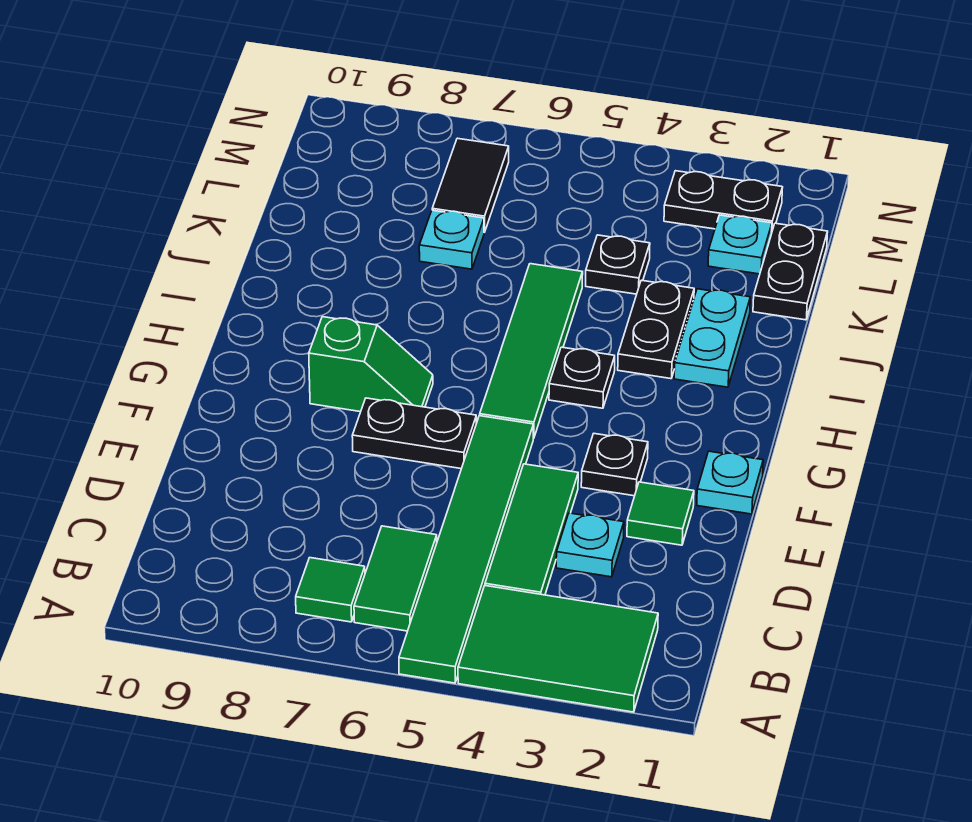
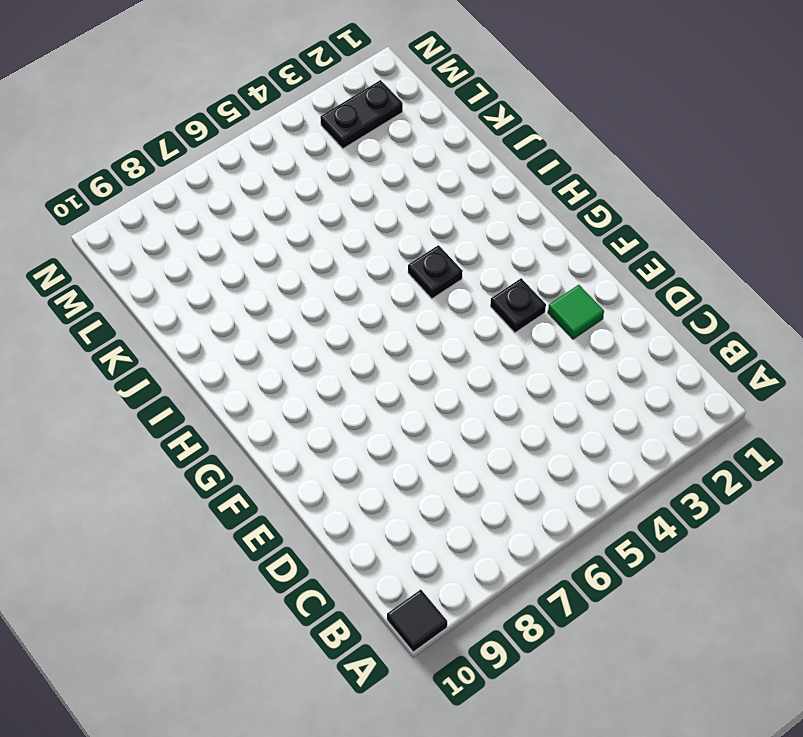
black tile A10 level 1 -> none
none -> green tile A2:B4 level 1
none -> green tile A5:F5 level 1
none -> green tile B6:C6 level 1

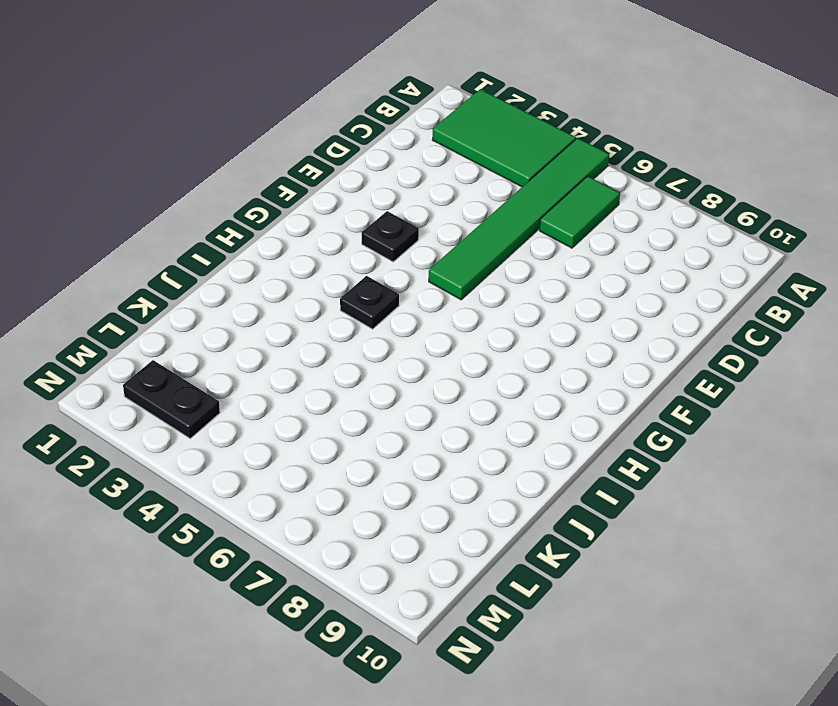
none -> green tile B7 level 1
none -> green tile C4:E4 level 1
none -> cyan plate D3 level 1

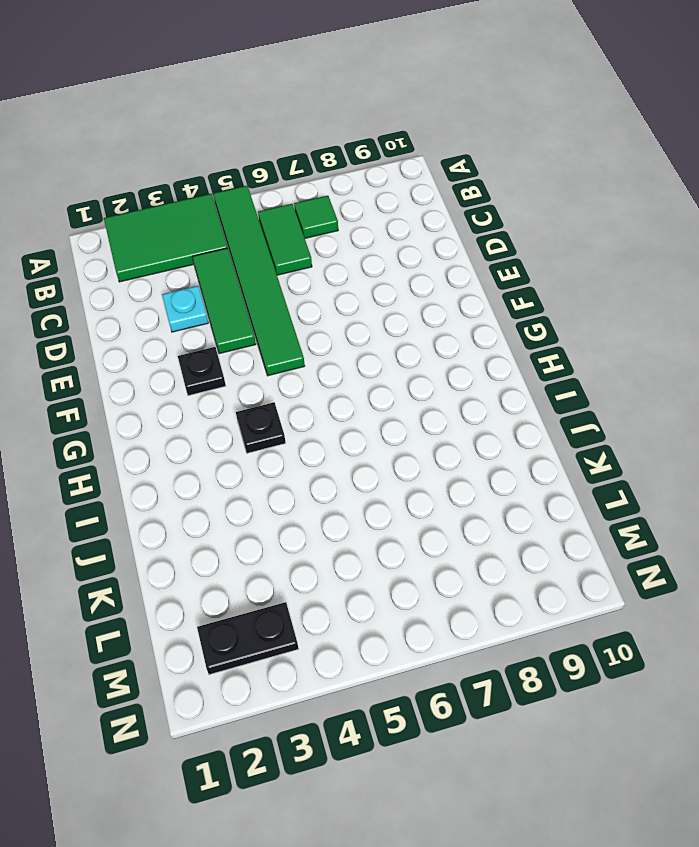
none -> green tile E2 level 1
none -> cyan plate F1 level 1
none -> black plate F6:F7 level 1

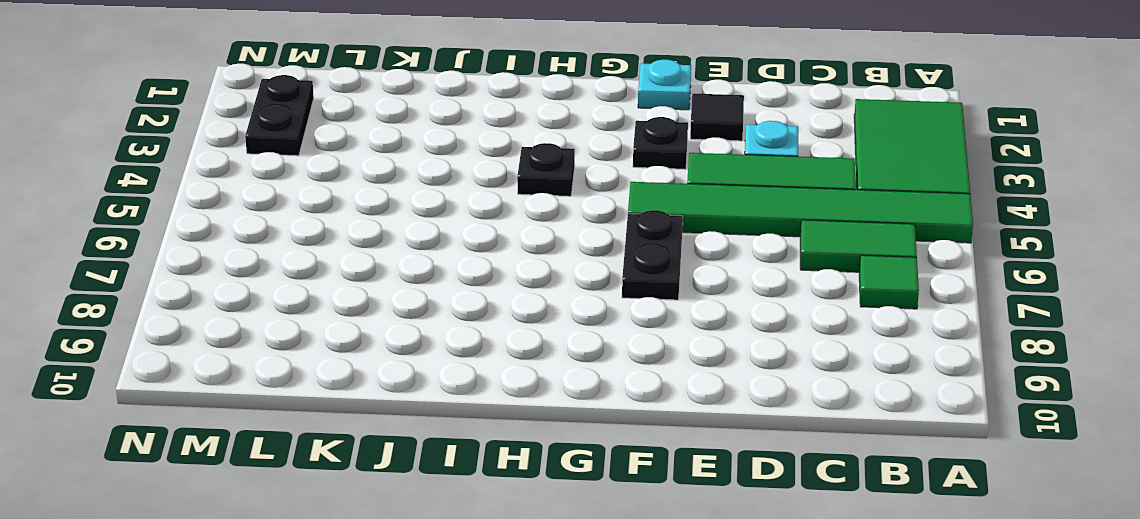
black tile E2 level 1 -> green tile E2 level 1
none -> green tile G5:J5 level 1
none -> green slope G7:G8 level 1 top 8
none -> cyan plate I2:J2 level 1

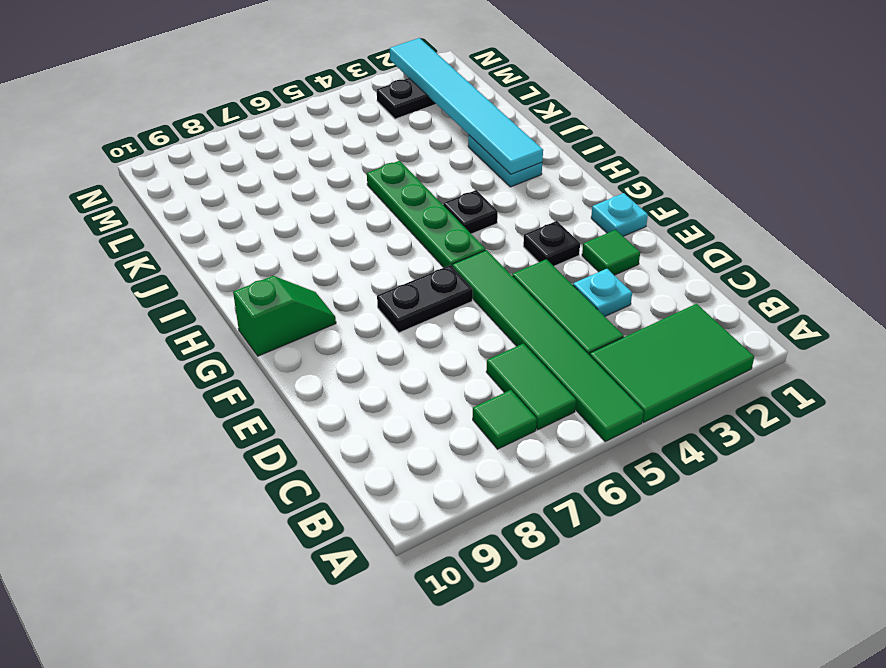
green plate G5:J5 level 1 -> green tile G5:J5 level 1
green slope G9:G10 level 1 top 10 -> green slope G7:G8 level 1 top 8
cyan tile I2:N2 level 2 -> none
none -> black plate I3:J3 level 1
none -> black plate K1:L1 level 1
none -> black plate K4 level 1

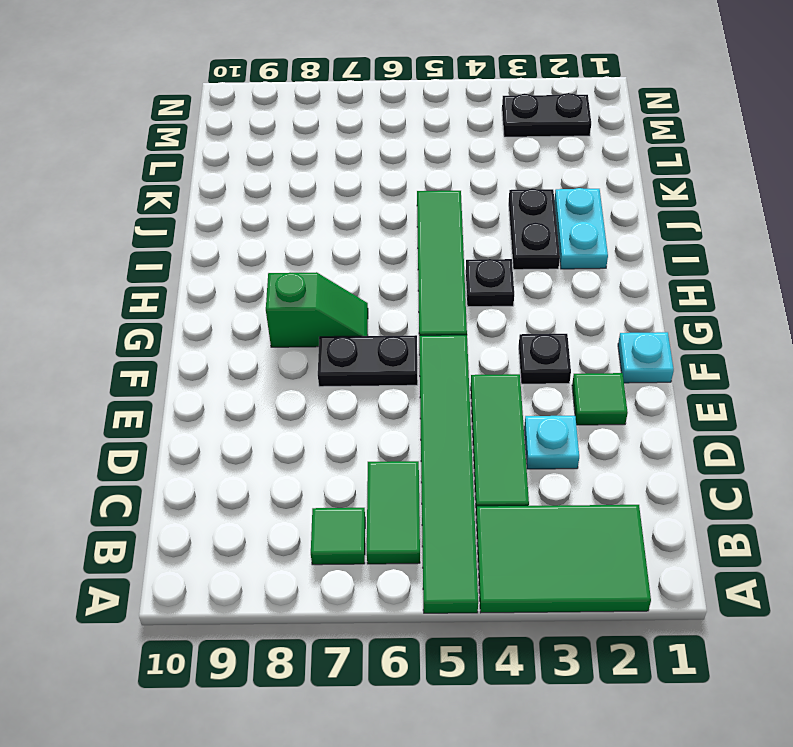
none -> black plate K1:L1 level 1
none -> black plate K4 level 1
none -> cyan plate K7 level 1

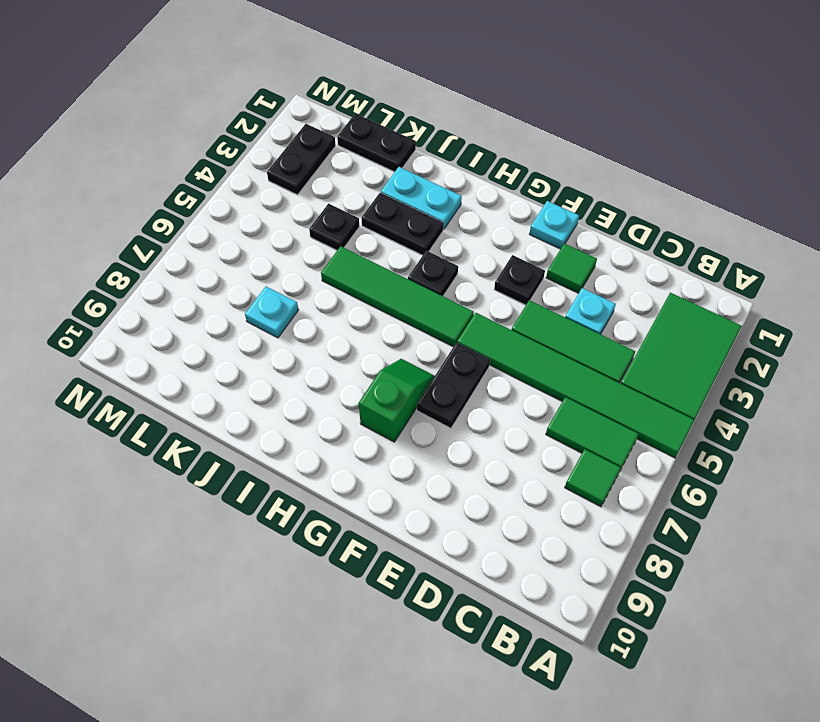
none -> cyan plate L2 level 1
none -> black tile L7:M7 level 1

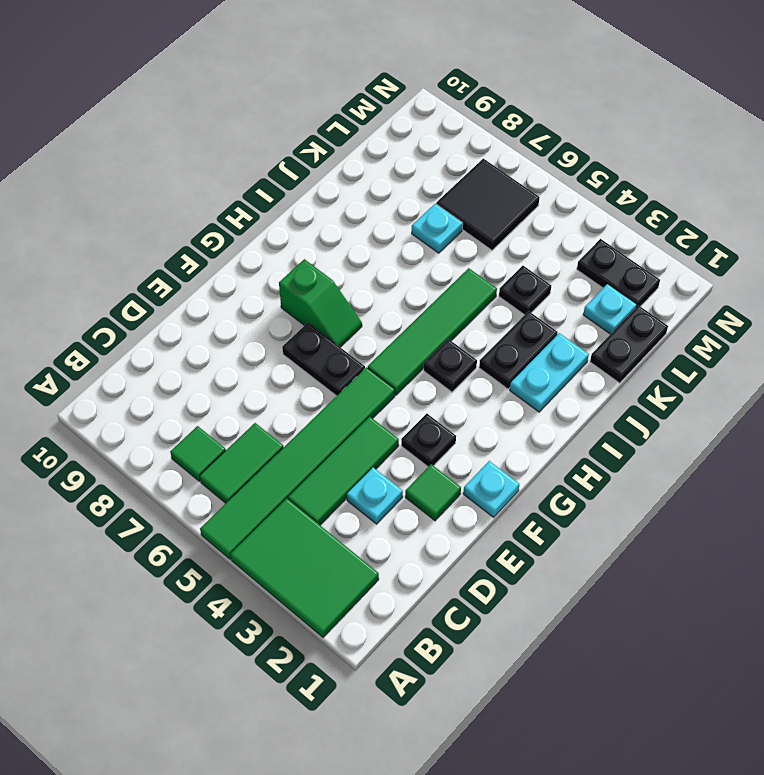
black tile L6:M7 level 1 -> black tile L7:M7 level 1

